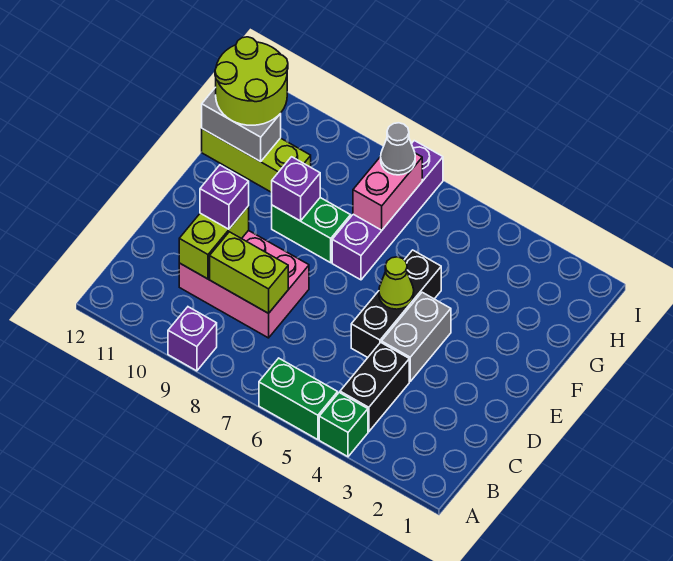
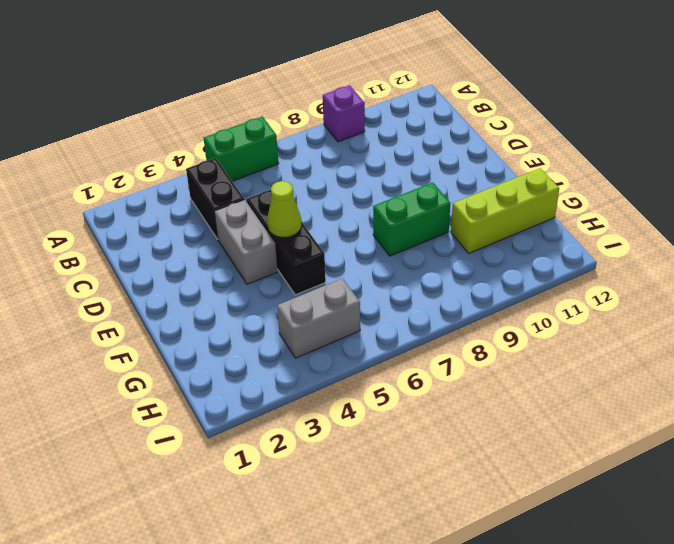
grey brick H4:H5 level 1 -> grey brick G11:G12 level 2
none -> green brick A4 level 1
none -> pink brick C8:D10 level 1
none -> purple brick F7:I7 level 1

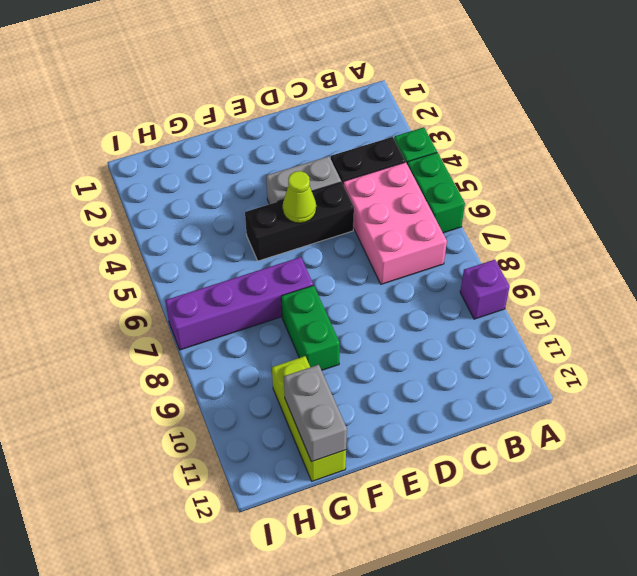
pink brick B5:C7 level 1 -> pink brick C8:D10 level 1
none -> lime brick C8:C9 level 2
none -> lime brick C10:D10 level 2
none -> purple brick F9 level 2

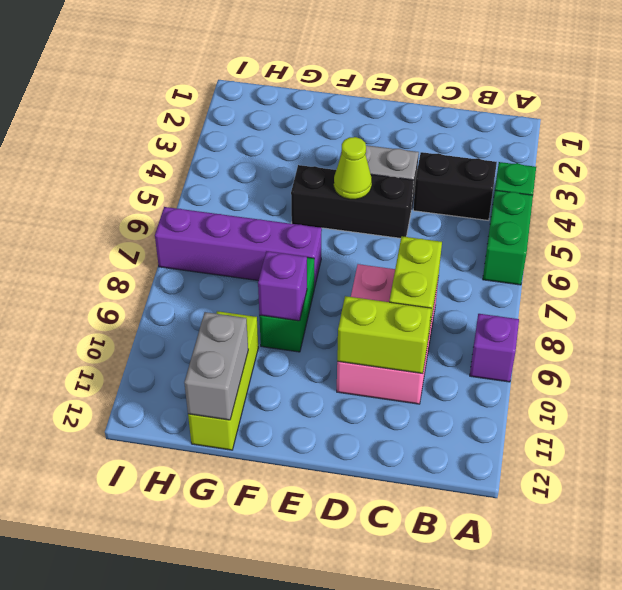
none -> pink brick G7:H7 level 2
none -> purple brick D10 level 3
none -> lime round brick G11:H12 level 3

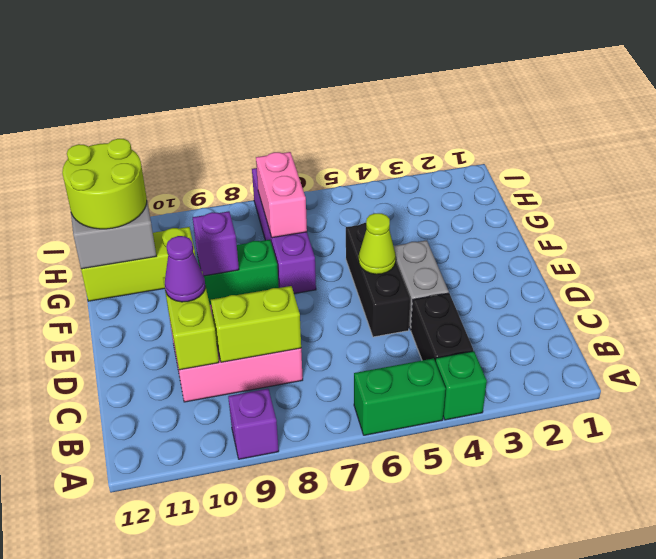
purple cone D10 level 3 -> purple brick D10 level 3
none -> grey cone H7 level 3

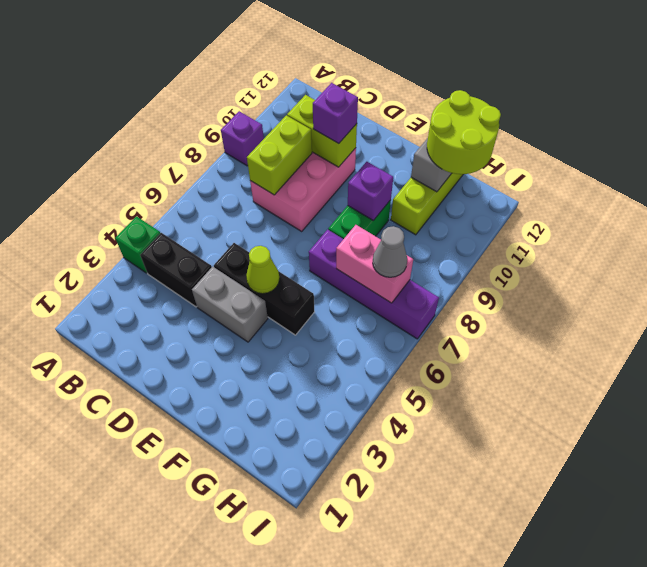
none -> green brick A5:A6 level 1

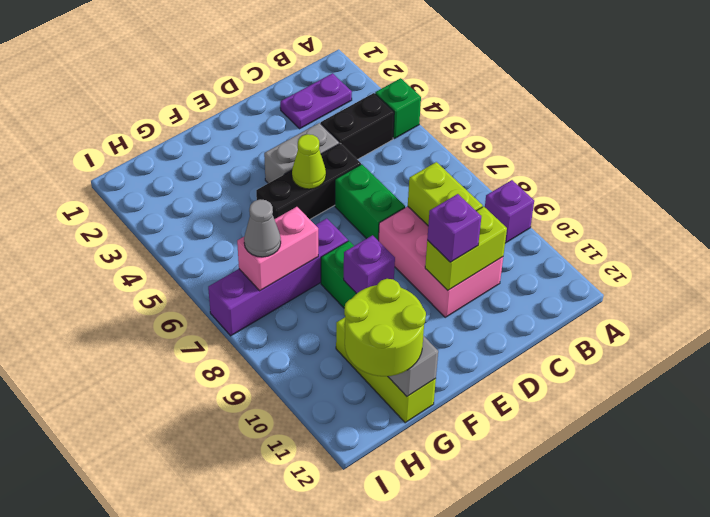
purple plate B2:C2 level 1 -> none
green brick D6:D7 level 1 -> green brick A5:A6 level 1

